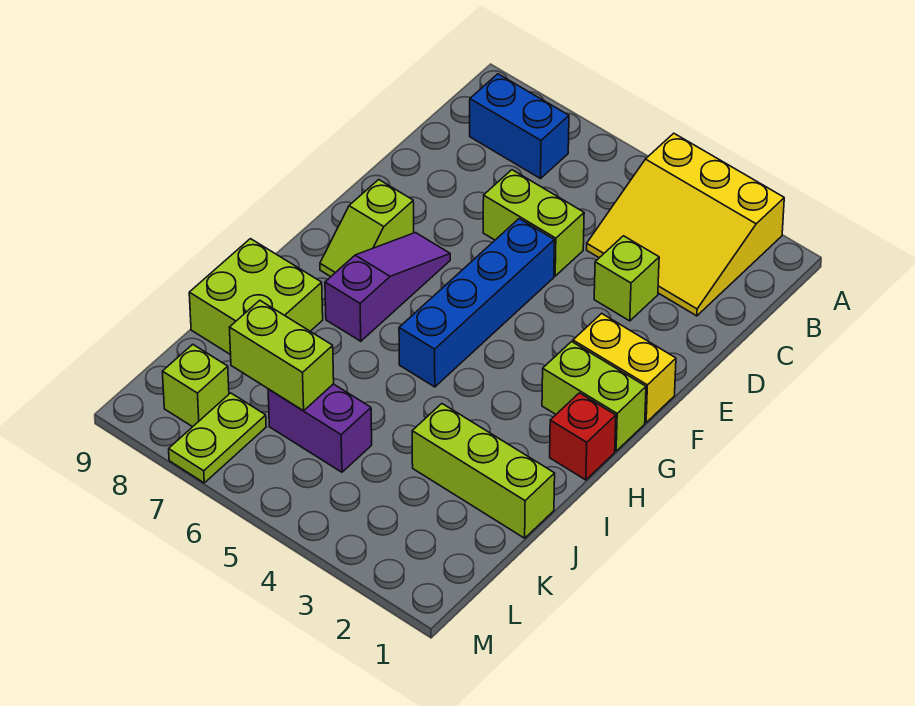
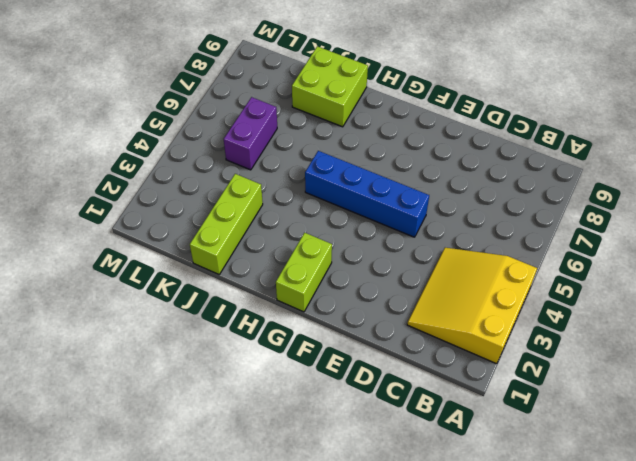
none -> blue brick B7:B8 level 1
none -> lime brick D3 level 1
none -> lime brick D5:D6 level 1

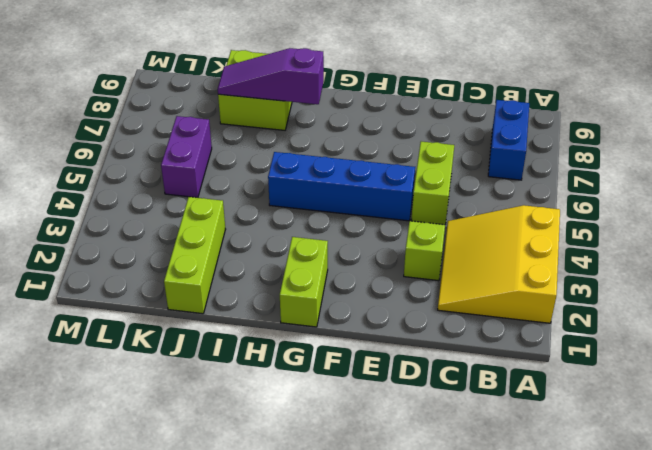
purple slope H8:J8 level 2 top H -> purple slope F7:H7 level 1 top H
none -> yellow brick F1:F2 level 1
none -> lime slope F8:G8 level 1 top F
none -> red brick H1 level 1

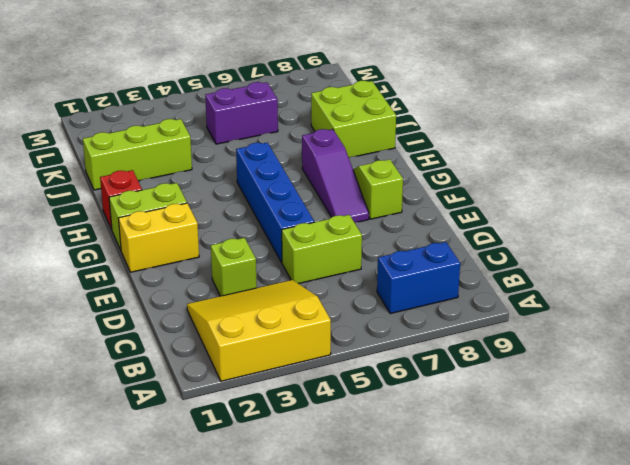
none -> lime plate L7:M7 level 1
none -> lime brick L8 level 1
none -> lime brick K6:K7 level 2

